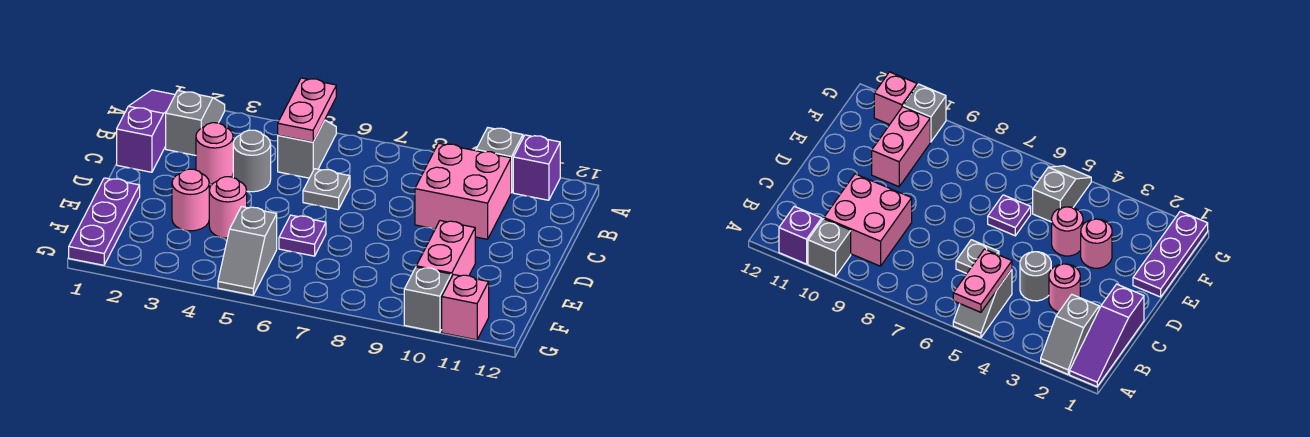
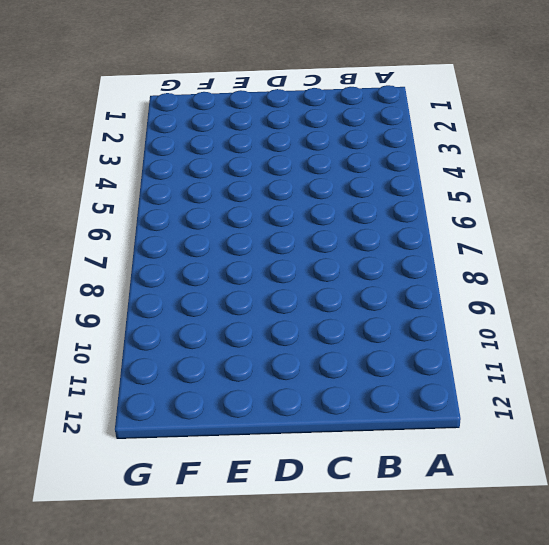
none -> purple slope A1:C1 level 1 top C
none -> grey slope A2:B2 level 1 top B
none -> grey slope A5:B5 level 1 top B

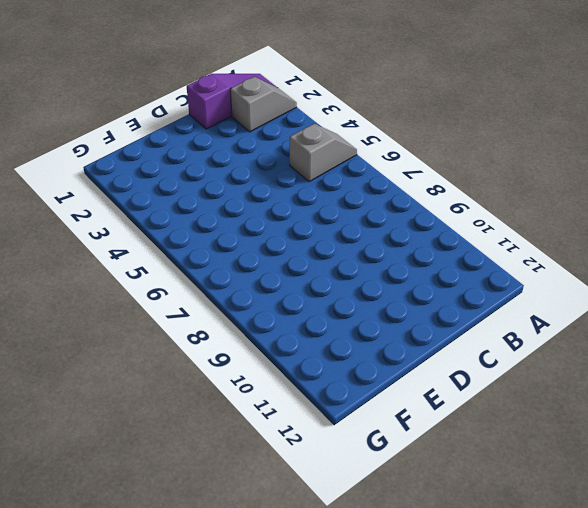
none -> grey brick A10 level 1
none -> purple brick A11 level 1
none -> pink brick B9:C10 level 1

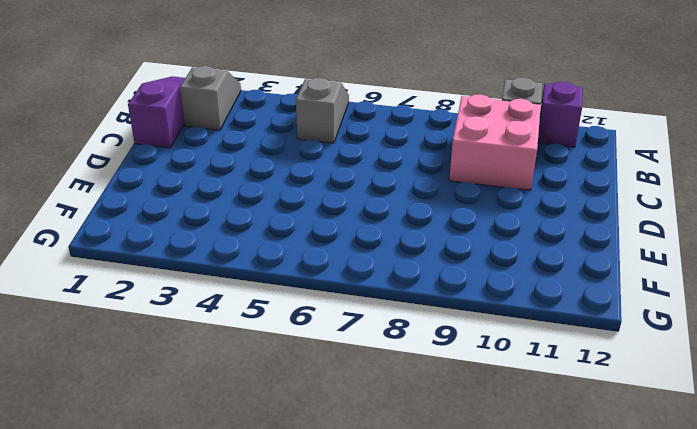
none -> pink round brick C3 level 1
none -> grey round brick C4 level 1
none -> grey plate C6 level 1

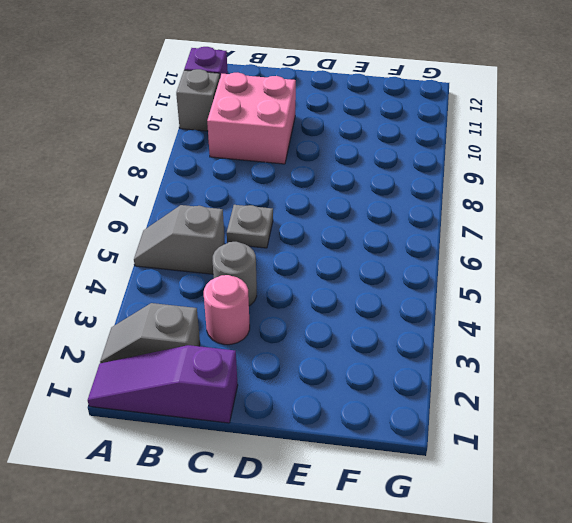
none -> purple plate E1:G1 level 1
none -> pink round brick E3 level 1
none -> pink round brick E4 level 1

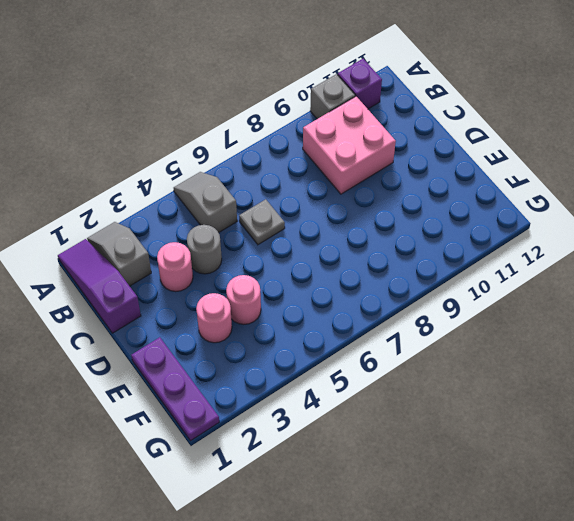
none -> purple plate E6 level 1
none -> pink brick E10:F10 level 1
none -> grey slope F5:G5 level 1 top F

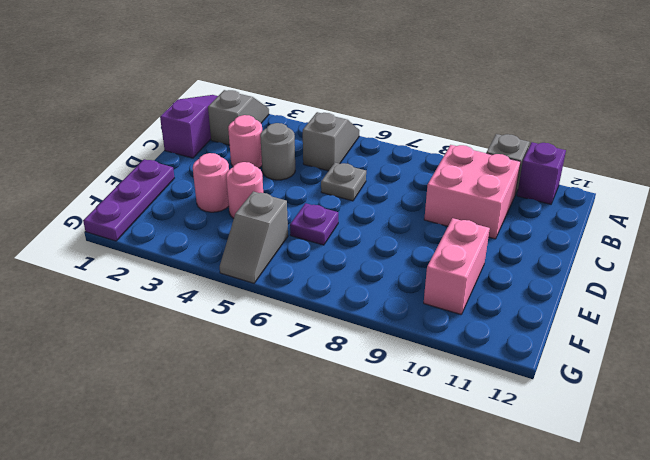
none -> grey brick G10 level 1
none -> pink brick G11 level 1
none -> pink plate A5:B5 level 2

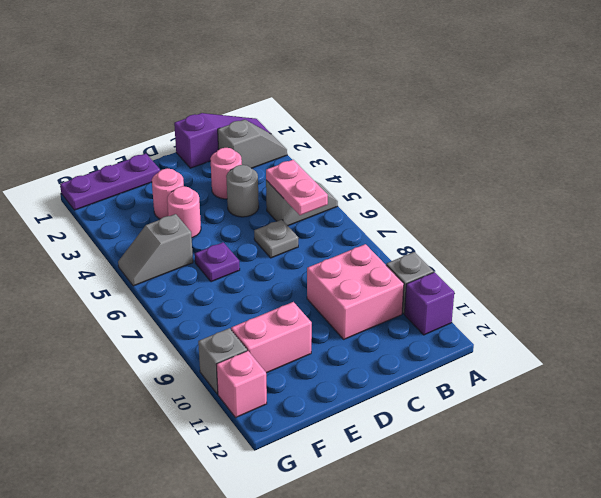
pink plate B5:B6 level 2 -> pink plate A5:B5 level 2

